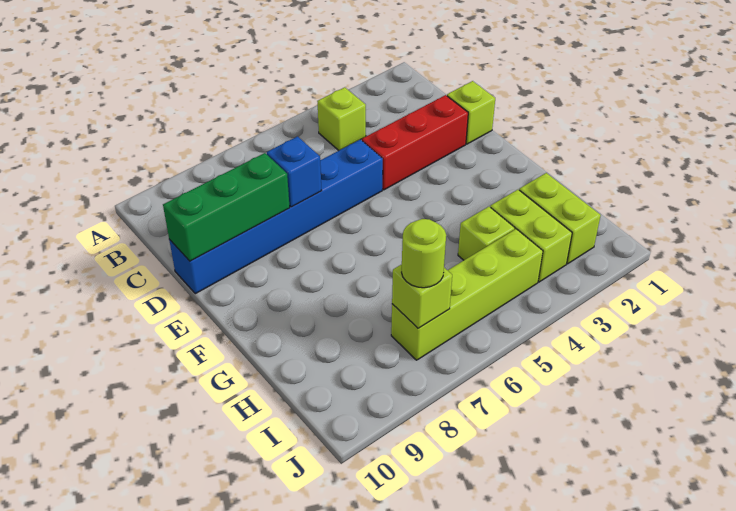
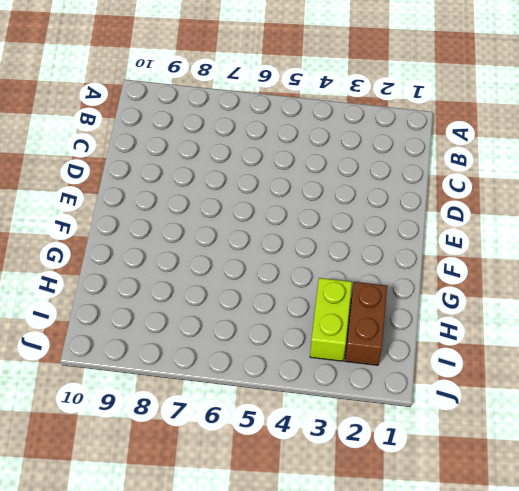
brown brick H2:I2 level 1 -> lime brick H2:I2 level 1
none -> lime brick B4 level 1
none -> lime brick D1 level 1
none -> red brick D2:D4 level 1

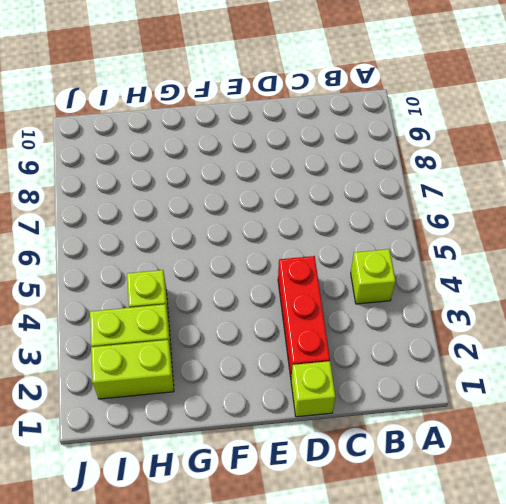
none -> blue brick D5:D10 level 1
none -> lime brick I4:I7 level 1
none -> blue brick D7 level 2

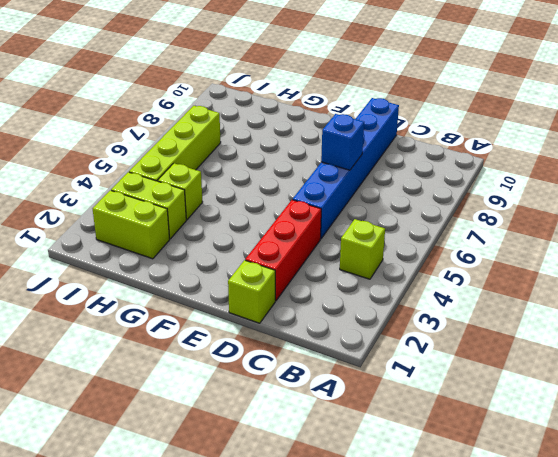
none -> green brick D8:D10 level 2
none -> lime brick I7 level 2
none -> lime round brick I7 level 3

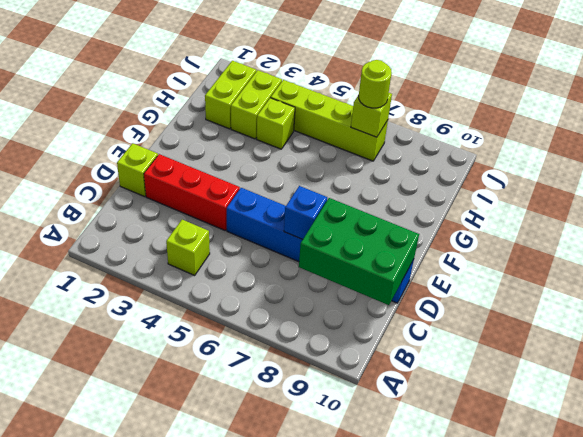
green brick C8:D10 level 2 -> green brick D8:D10 level 2

